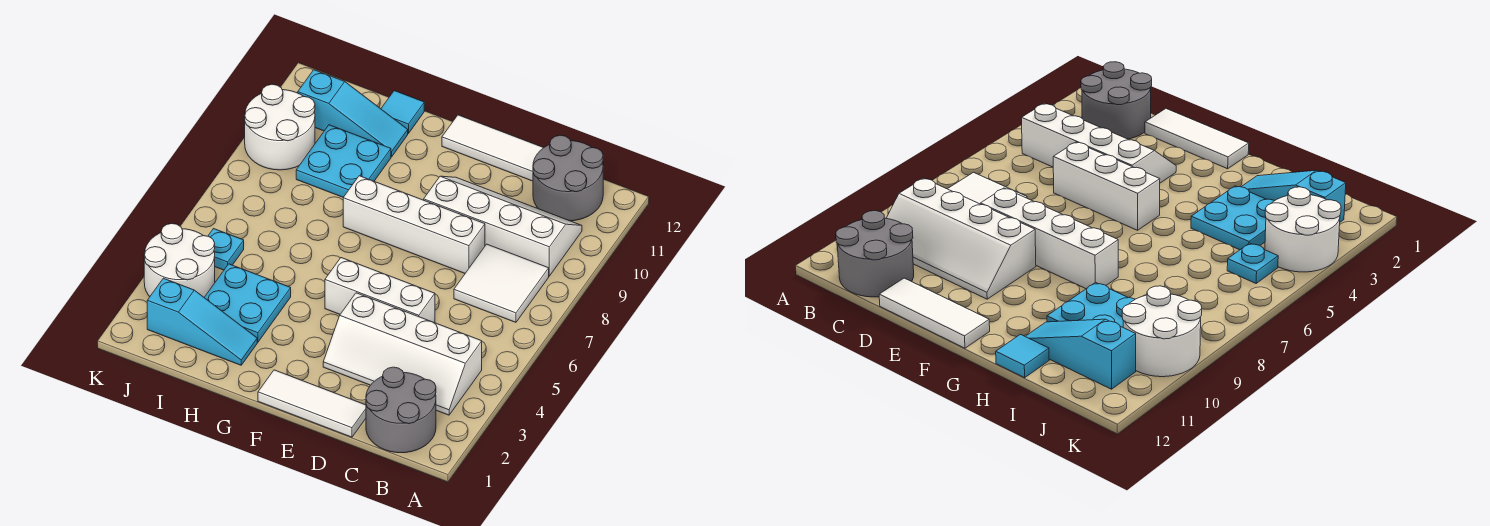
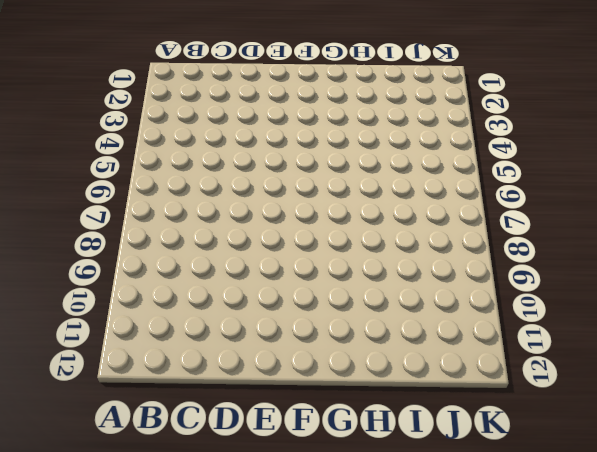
none -> grey round brick B1:C2 level 1
none -> white slope B3:E4 level 1 top 4
none -> white tile B7:C8 level 1

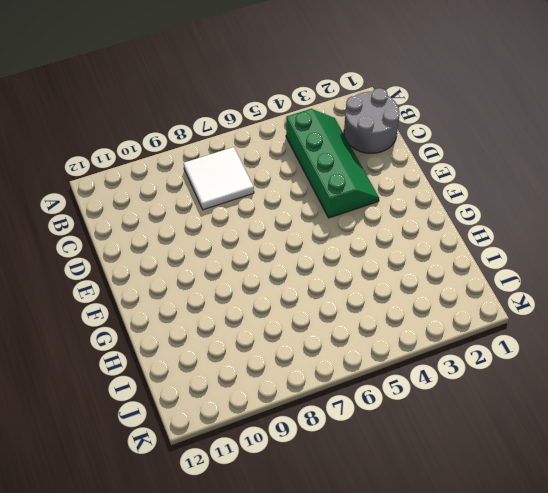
green slope B3:E4 level 1 top 4 -> white slope B3:E4 level 1 top 4
none -> white slope B9:E10 level 1 top 9
none -> grey round brick B11:C12 level 1
none -> white tile D1:F1 level 1

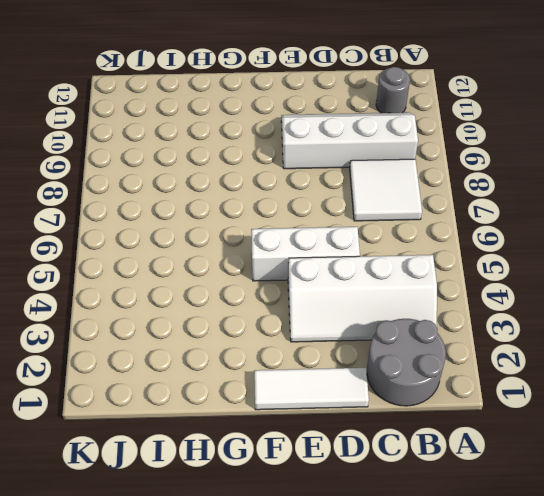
grey round brick B11 level 1 -> grey round brick B11:C12 level 1
none -> white brick D8:G8 level 1
none -> white tile D12:F12 level 1
none -> cyan slope H2:J2 level 1 top J

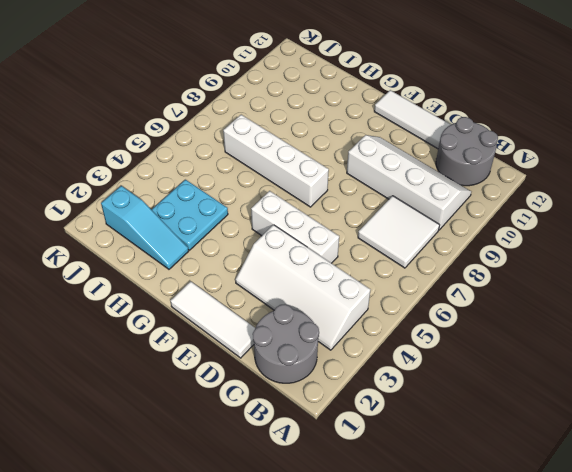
white brick F7:I7 level 1 -> white brick D8:G8 level 1
none -> cyan plate H9:I10 level 1
none -> cyan slope H11:J11 level 1 top J
none -> cyan tile H12 level 1

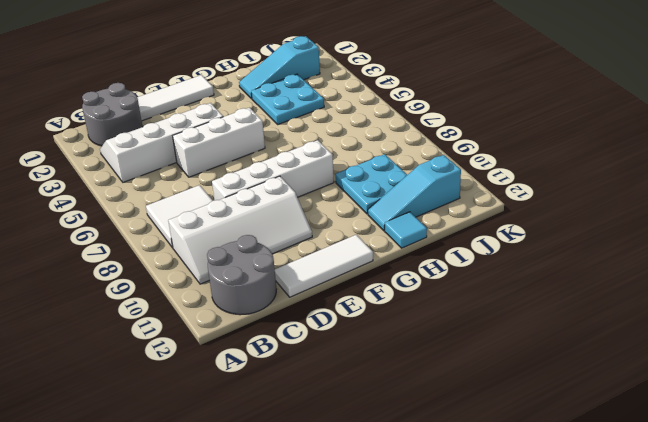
none -> white round brick J3:K4 level 1
none -> cyan plate J5 level 1
none -> white round brick J9:K10 level 1

